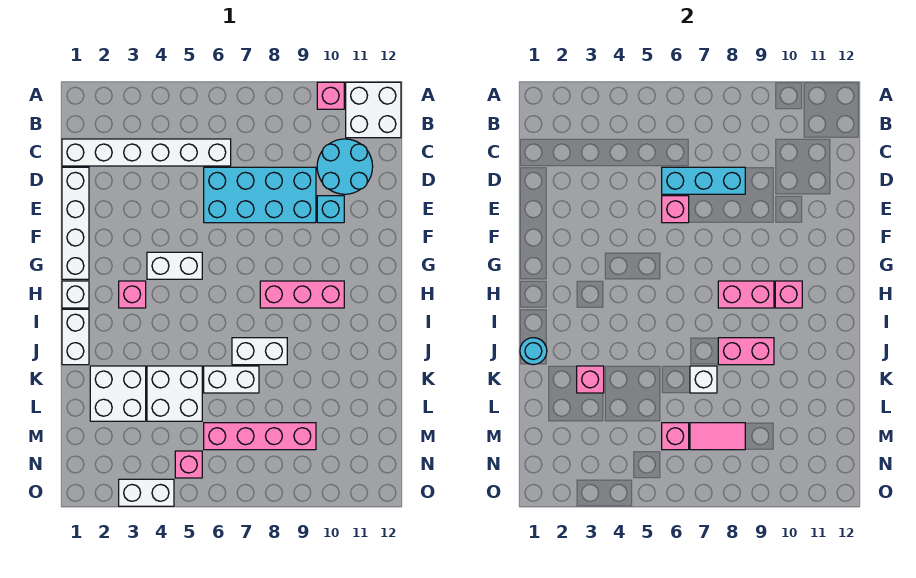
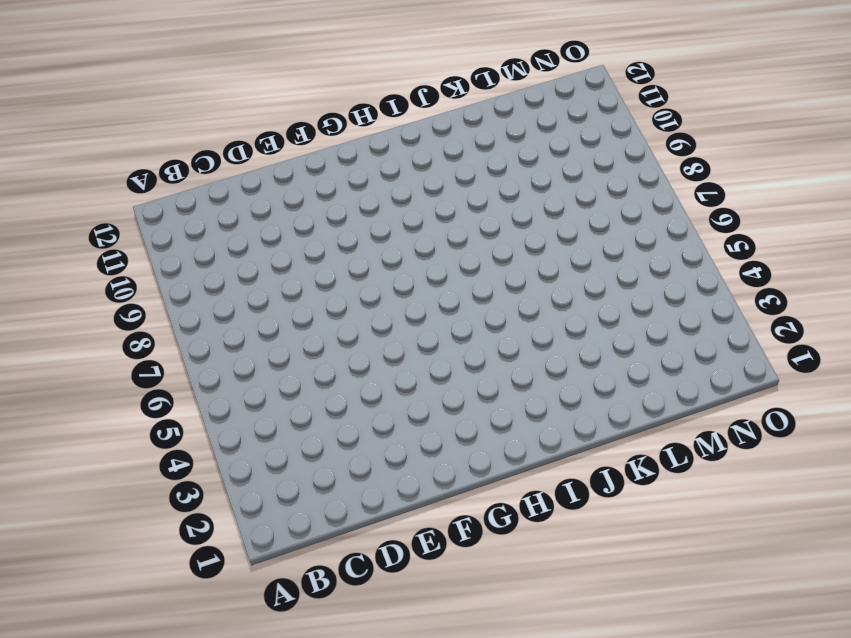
none -> pink brick A10 level 1
none -> white brick A11:B12 level 1
none -> white brick C1:C6 level 1

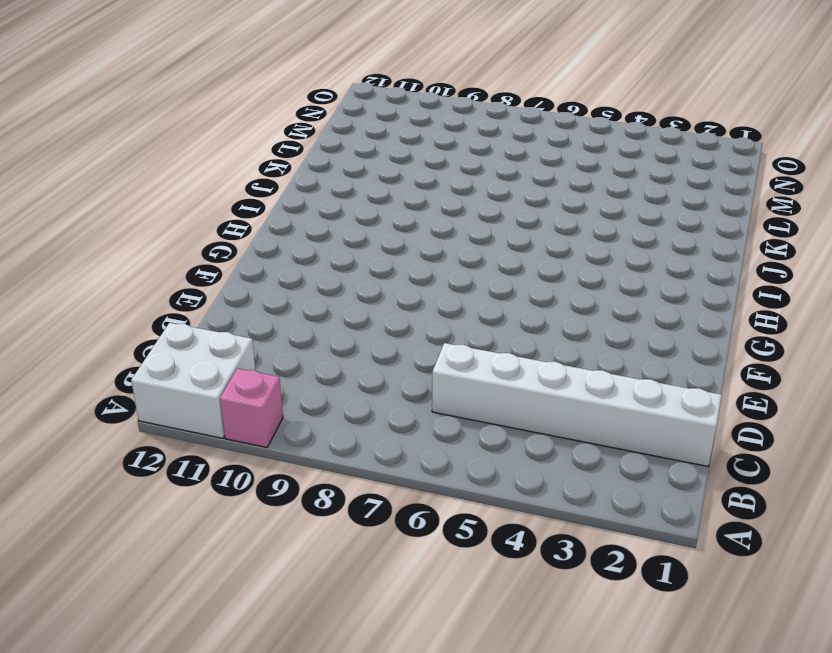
none -> cyan round brick C10:D11 level 1
none -> white brick D1:G1 level 1
none -> cyan brick D6:E9 level 1

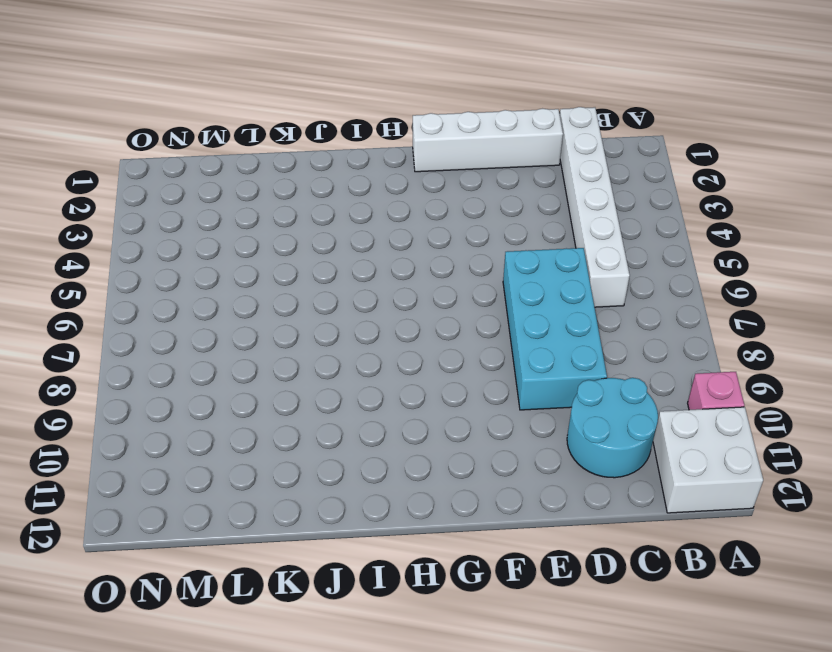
none -> cyan brick E10 level 1
none -> white brick G4:G5 level 1
none -> white brick H1 level 1

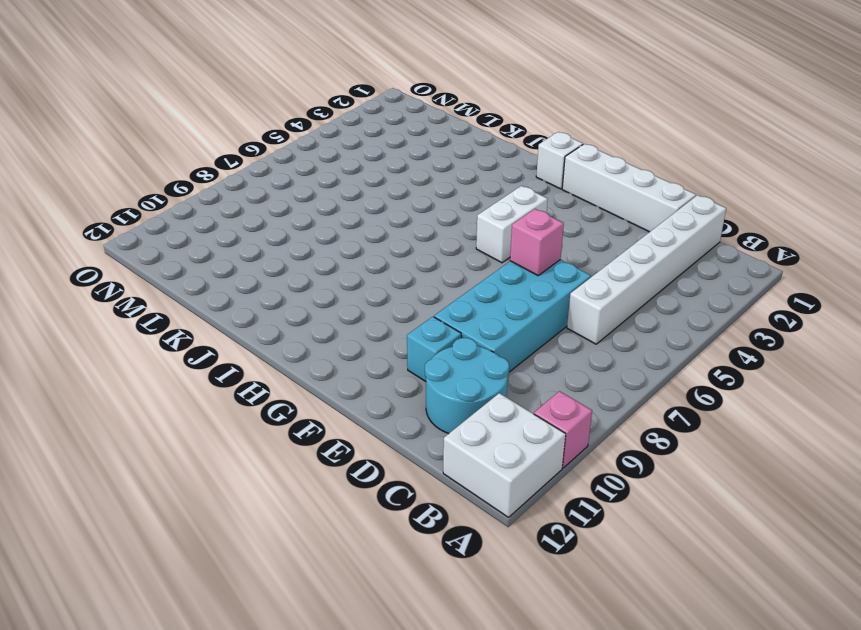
none -> pink brick H3 level 1
none -> pink brick H8:H10 level 1
none -> white brick I1:J1 level 1

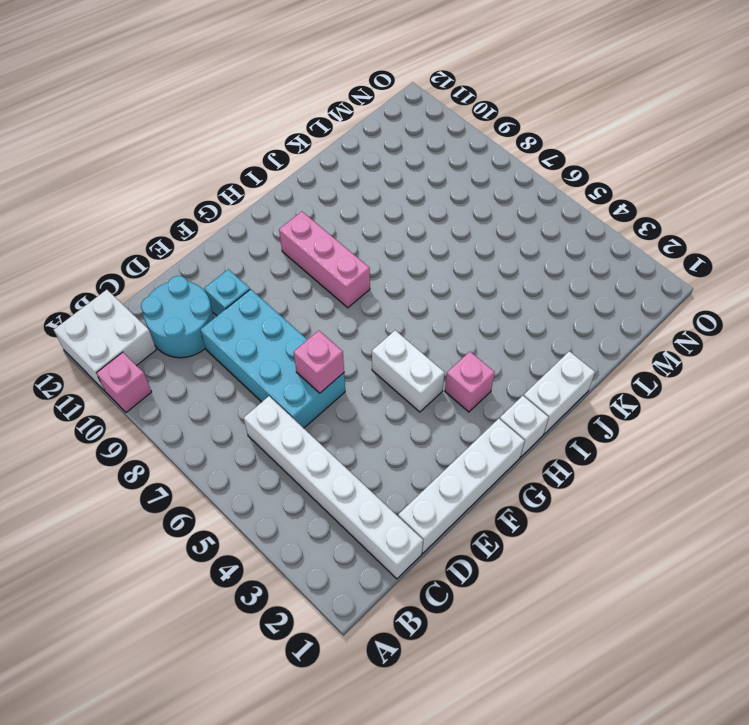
none -> white brick J7:J8 level 1
none -> white brick K2:L3 level 1
none -> white brick K4:L5 level 1

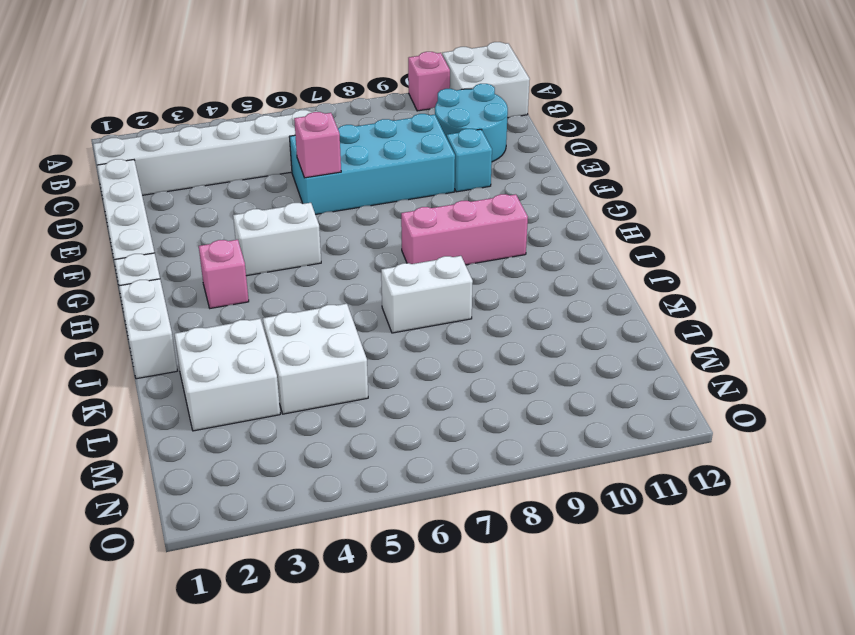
none -> white brick K6:K7 level 1
none -> pink brick M6:M9 level 1
none -> pink brick N5 level 1

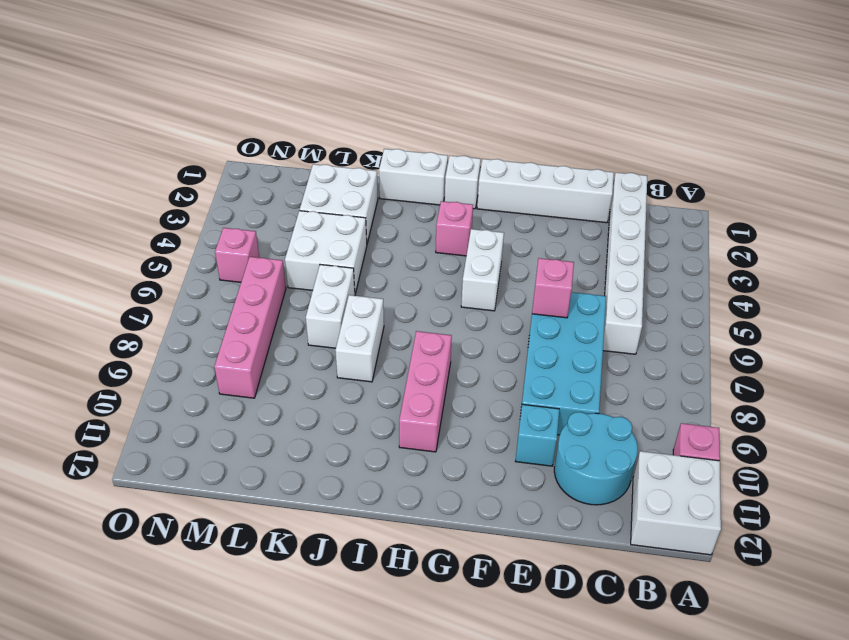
none -> white brick O3:O4 level 1
none -> cyan brick D6:D8 level 2
none -> pink brick H8:H9 level 2

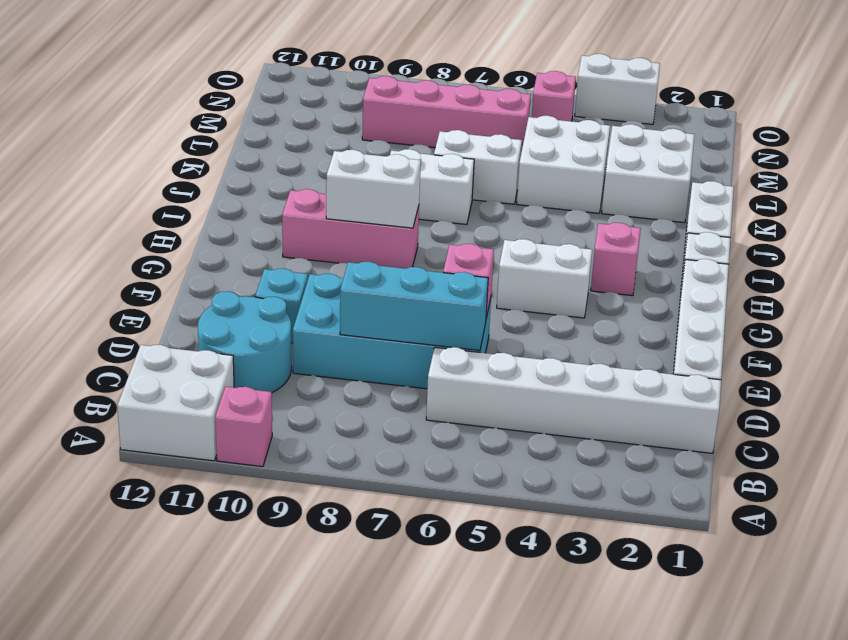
white brick H8:H9 level 2 -> pink brick H8:H9 level 2
none -> pink brick H10 level 2
none -> cyan round brick J1 level 2
none -> pink brick J8:J9 level 2

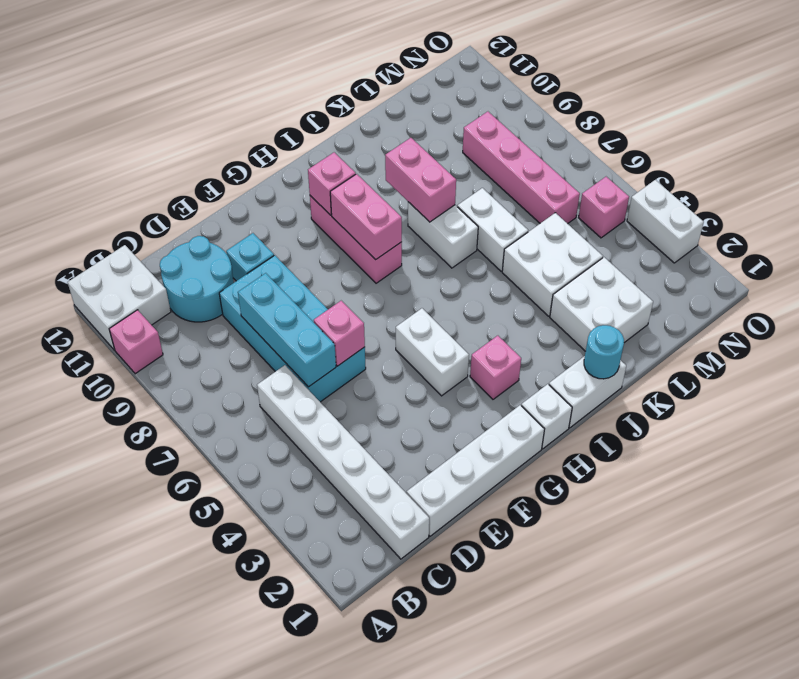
none -> pink brick K3 level 2
none -> white brick K7 level 2
none -> pink brick M6 level 2

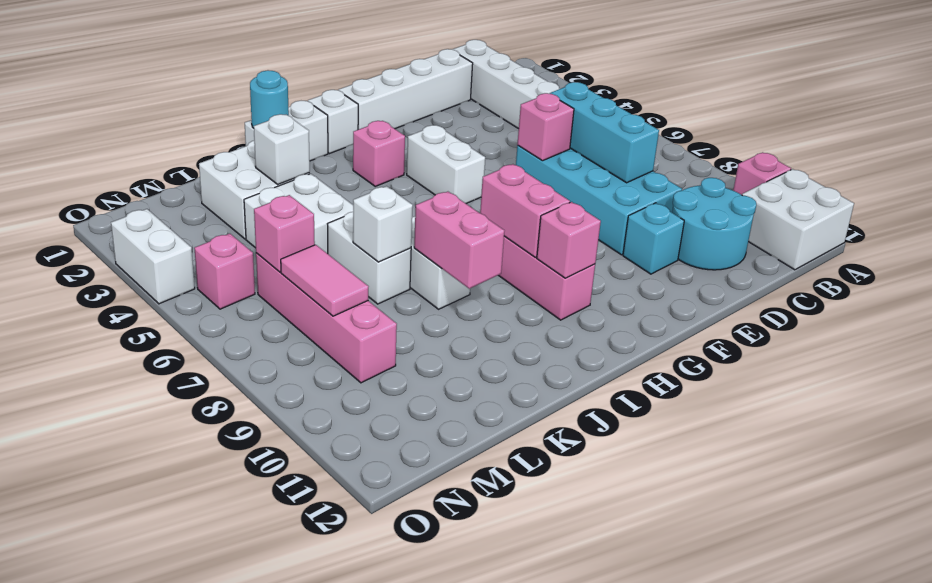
white brick K3 level 2 -> pink brick K3 level 2

